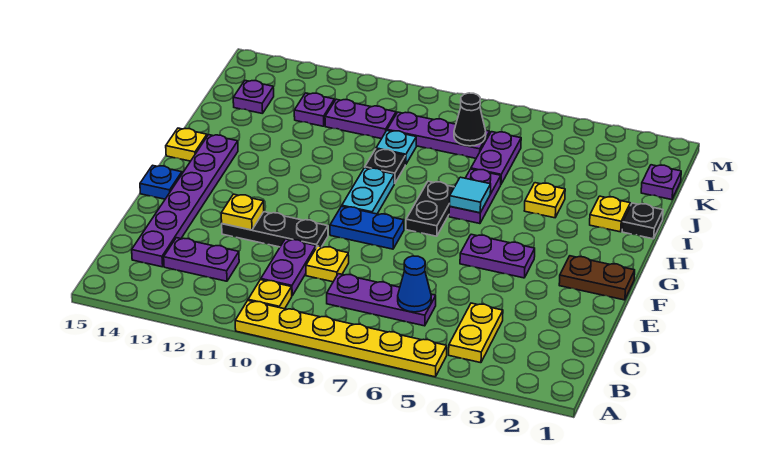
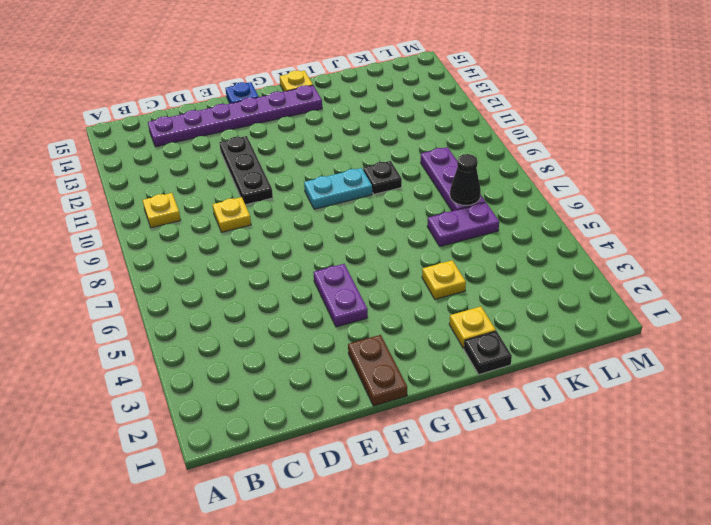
none -> yellow plate A5:A10 level 1
none -> yellow plate B4:C4 level 1
none -> purple plate C6:C8 level 1
none -> purple plate C10:D10 level 1

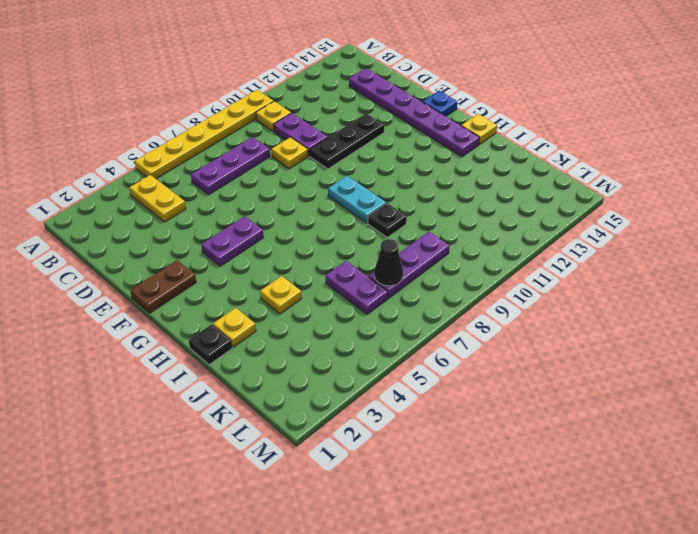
none -> purple plate C12:C13 level 1
none -> blue plate F8:F9 level 1
none -> black plate G7:H7 level 1
none -> purple plate H6:I6 level 1

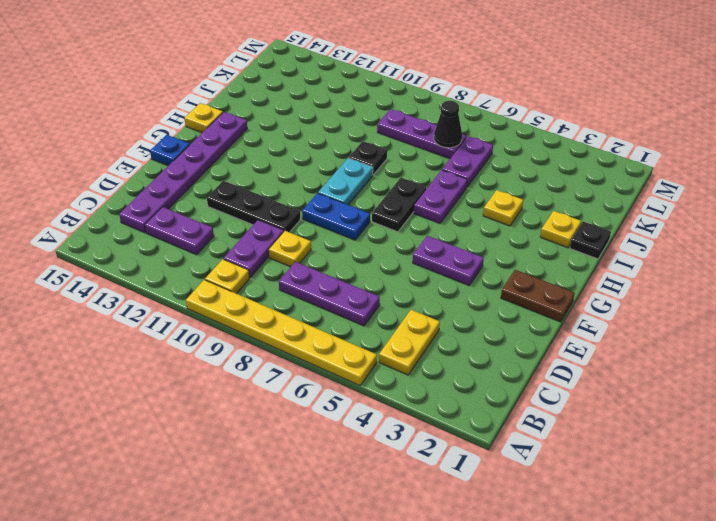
none -> cyan plate J9 level 1
none -> purple plate K1 level 1
none -> purple plate K10:K11 level 1
none -> purple plate K12 level 1

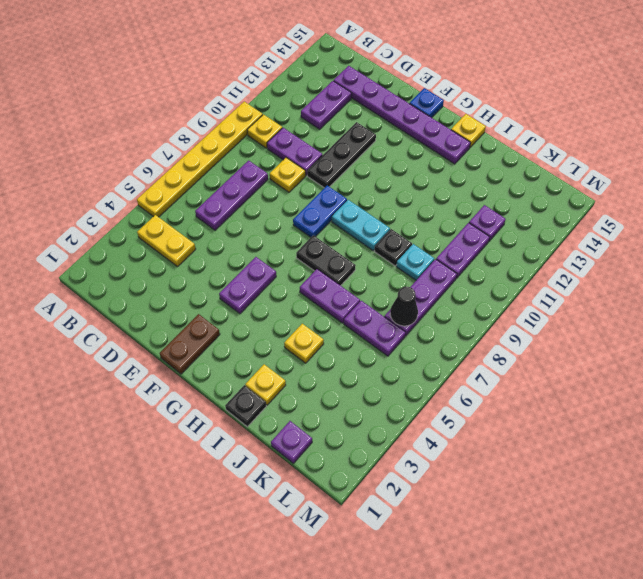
none -> purple plate K14 level 1
none -> blue cone C6 level 2
none -> yellow plate E12 level 2
none -> cyan tile H6 level 2

